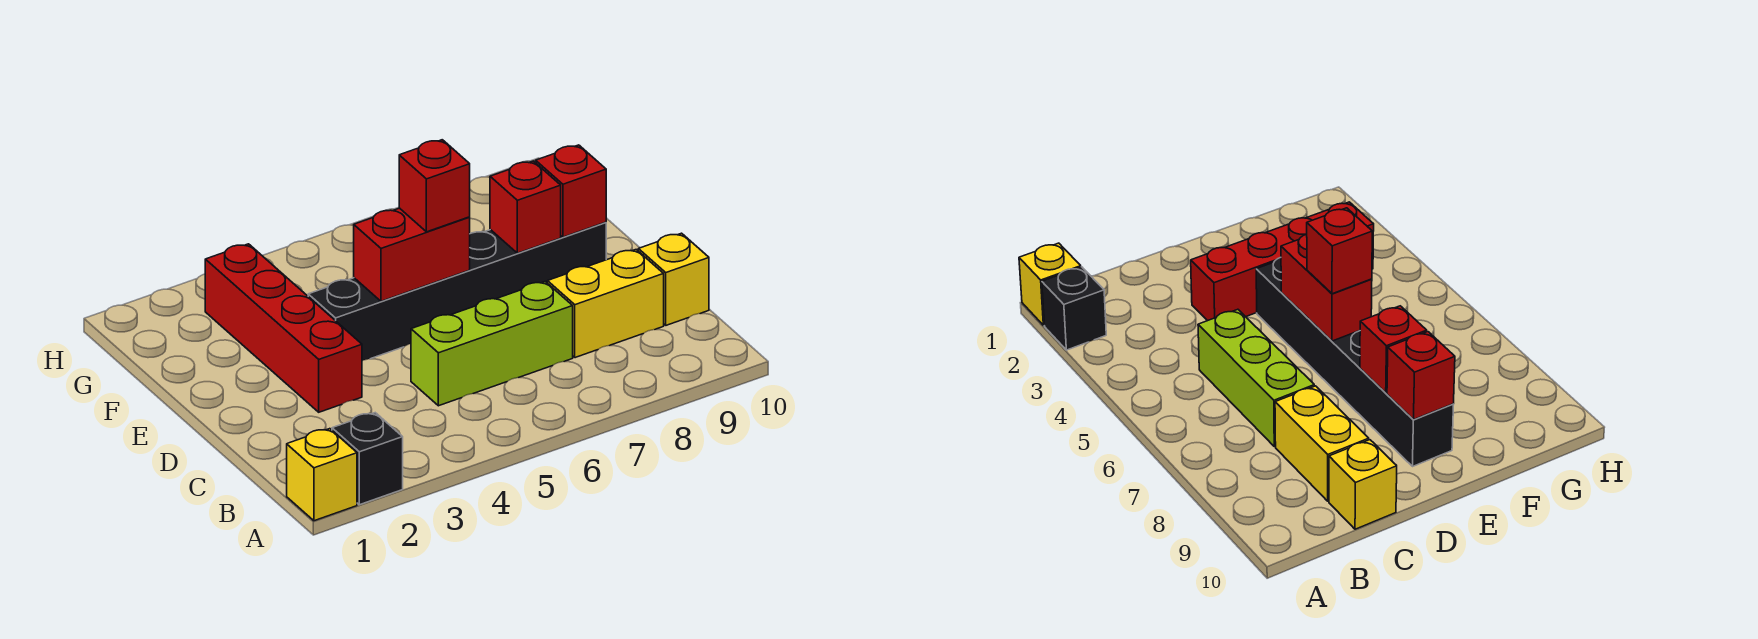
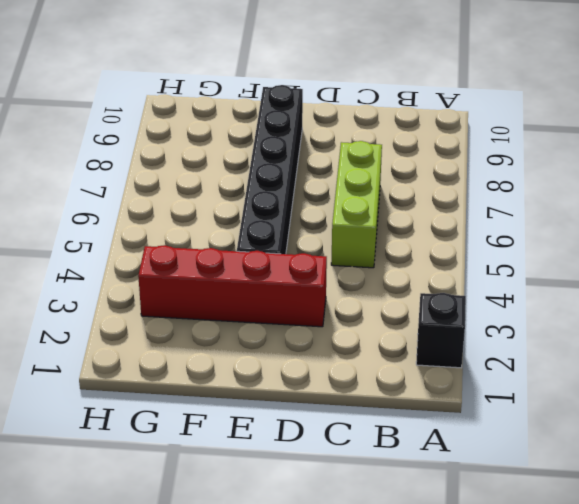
none -> yellow brick A1 level 1
none -> yellow brick C8:C9 level 1

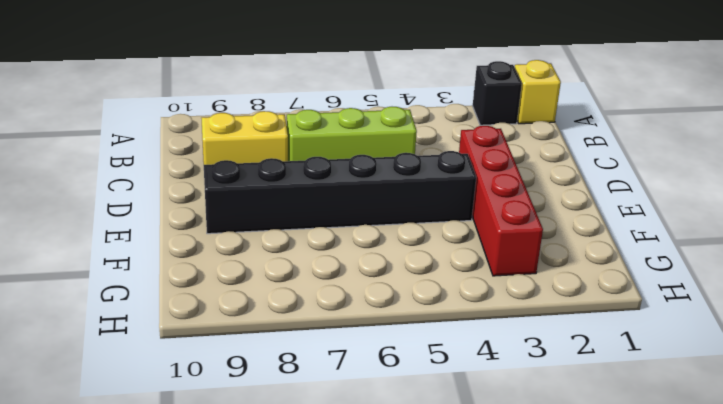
none -> yellow brick C10 level 1
none -> red brick E5:E6 level 2

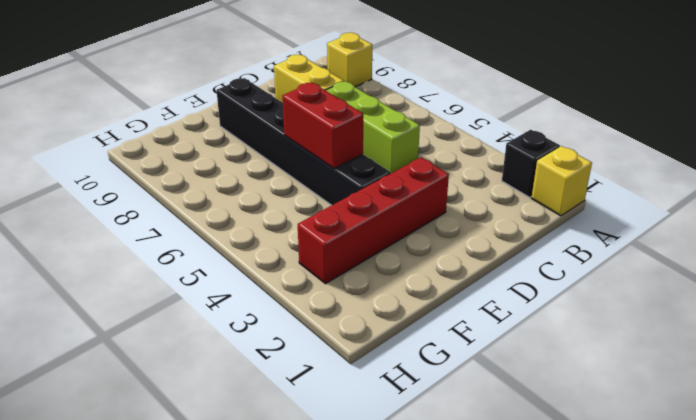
yellow brick A9 level 1 -> yellow brick C10 level 1
none -> red brick E8 level 2
none -> red brick E9 level 2

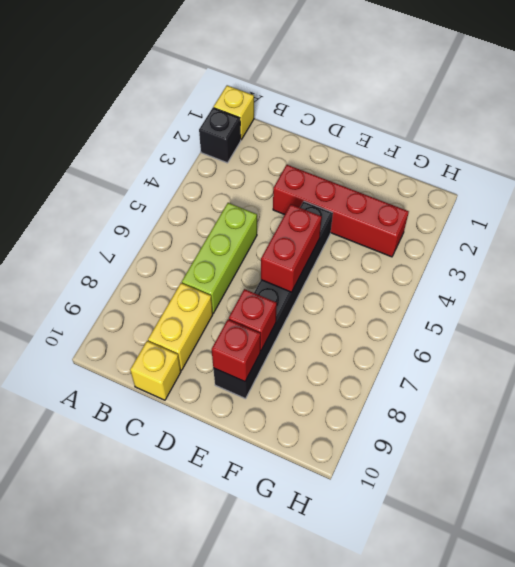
none -> red brick E6 level 3

